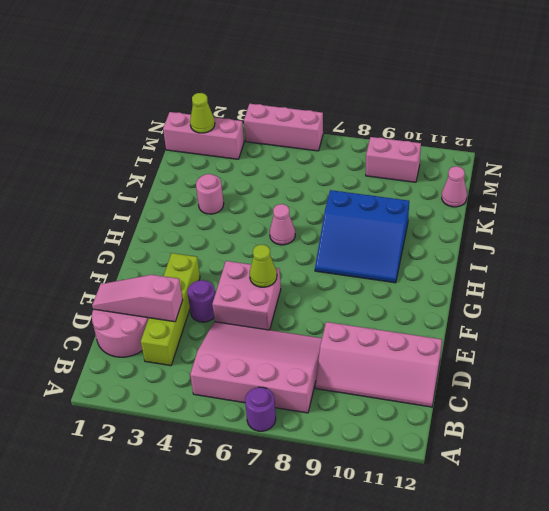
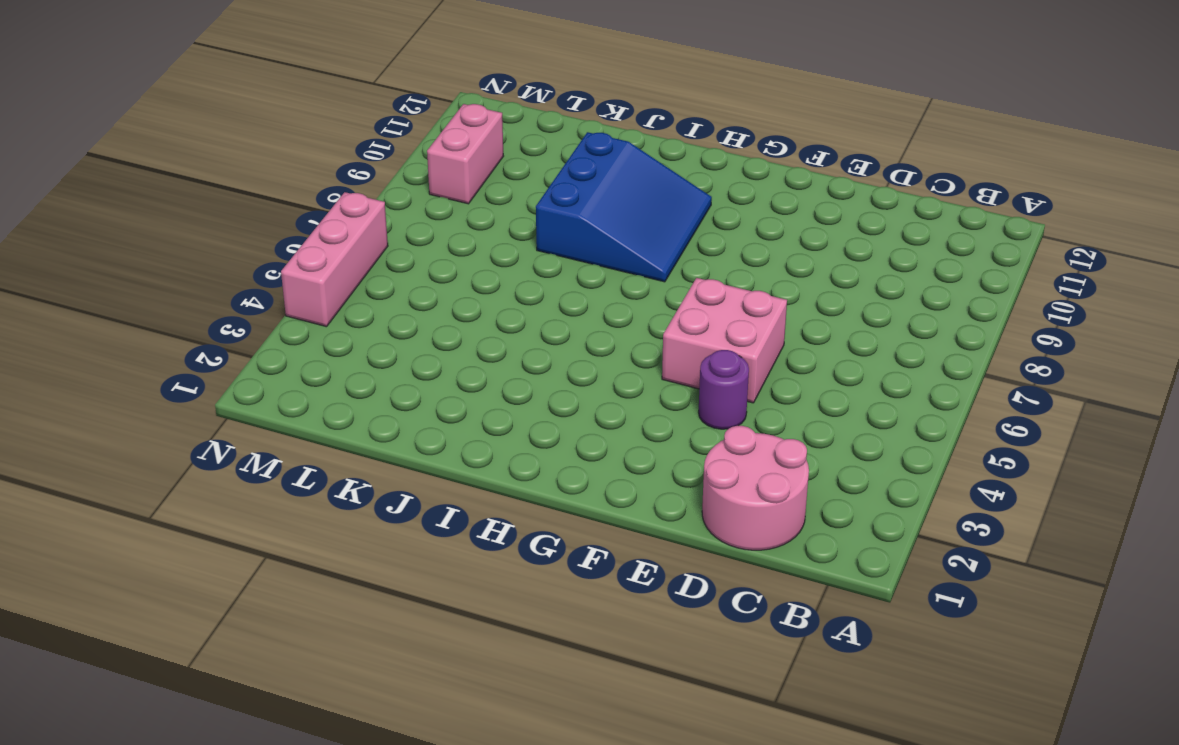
none -> purple round brick A7 level 1
none -> pink slope B5:D8 level 1 top B
none -> lime brick C3:F3 level 1

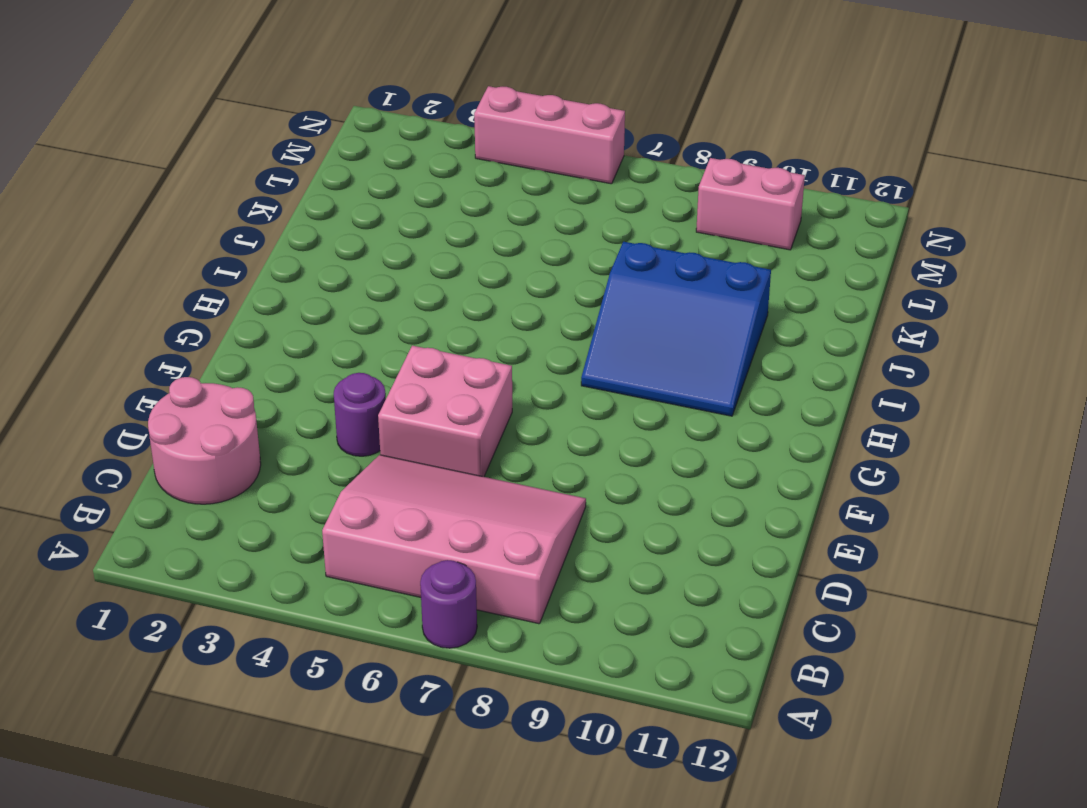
none -> lime brick C3:F3 level 1
none -> pink slope C9:D12 level 1 top D
none -> pink cone I6 level 1

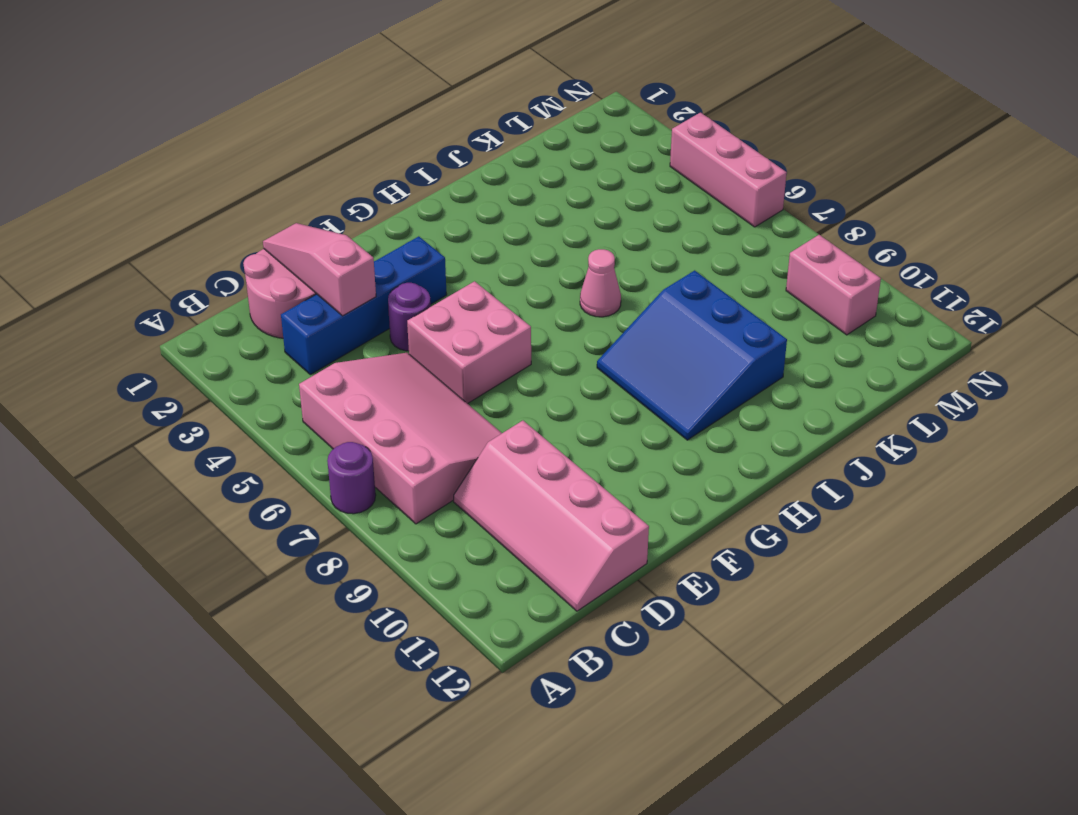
blue brick C3:F3 level 1 -> lime brick C3:F3 level 1
none -> pink round brick J3 level 1
none -> pink cone L12 level 1
none -> pink brick M1:M3 level 1

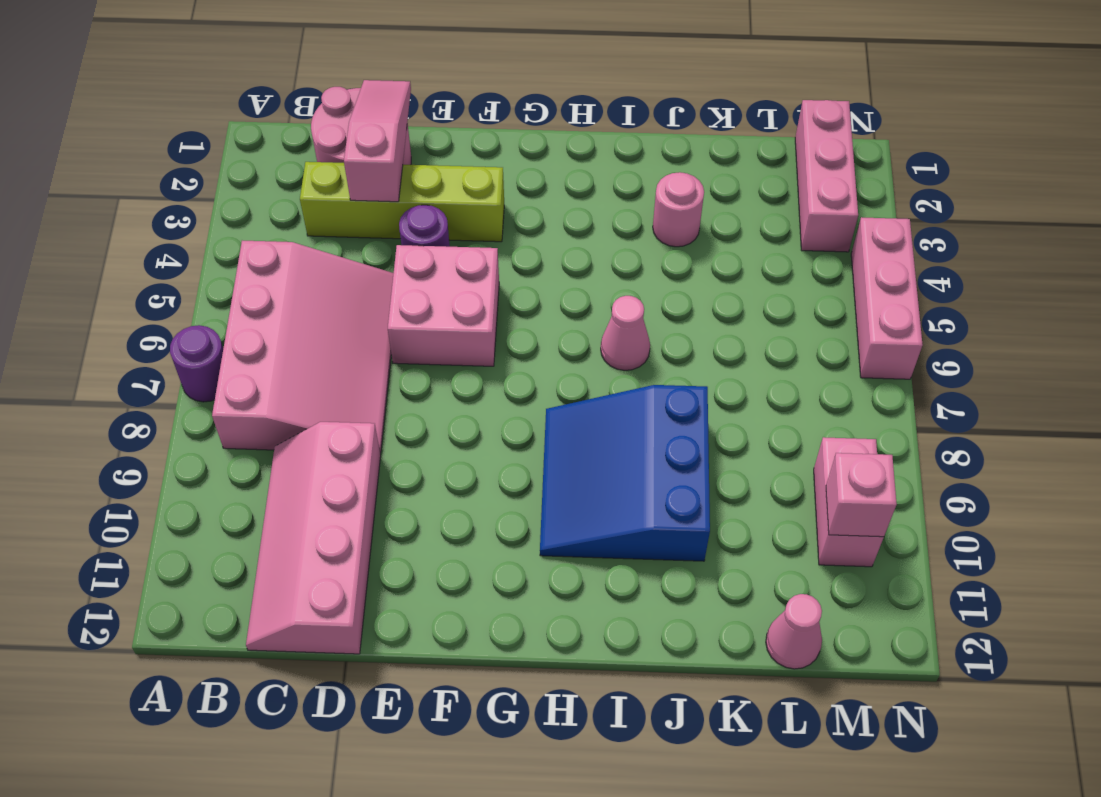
pink brick M10 level 2 -> none
none -> lime cone F6 level 2
none -> lime cone M2 level 2

